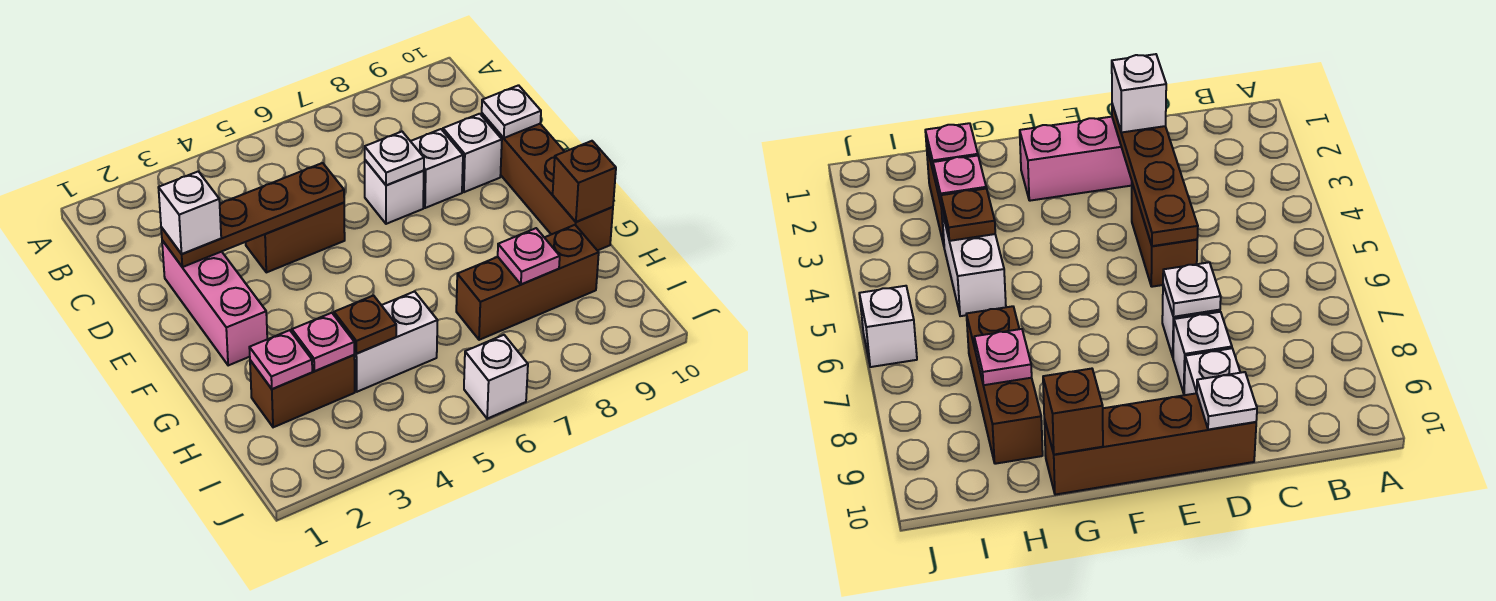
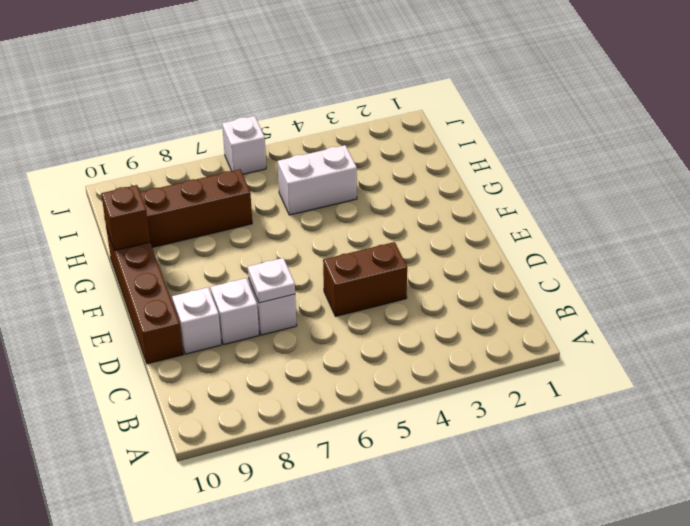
none -> pink brick D2:F2 level 1
none -> brown brick H2:H3 level 1
none -> brown plate D2:D5 level 2

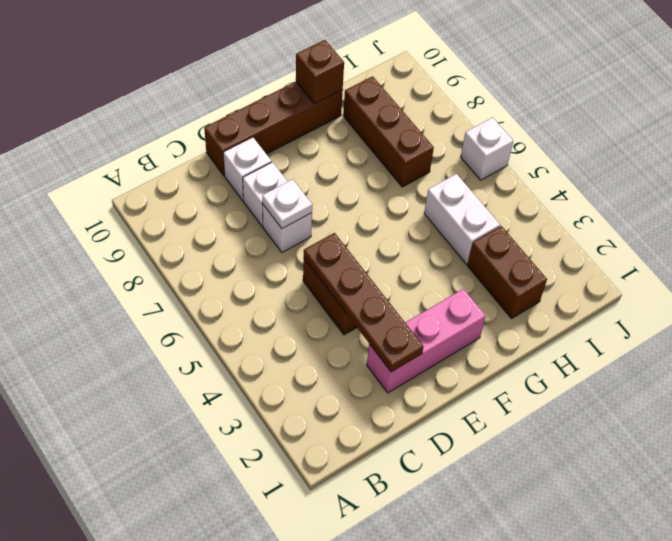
none -> white plate D10 level 2
none -> pink plate H2 level 2
none -> pink plate H3 level 2

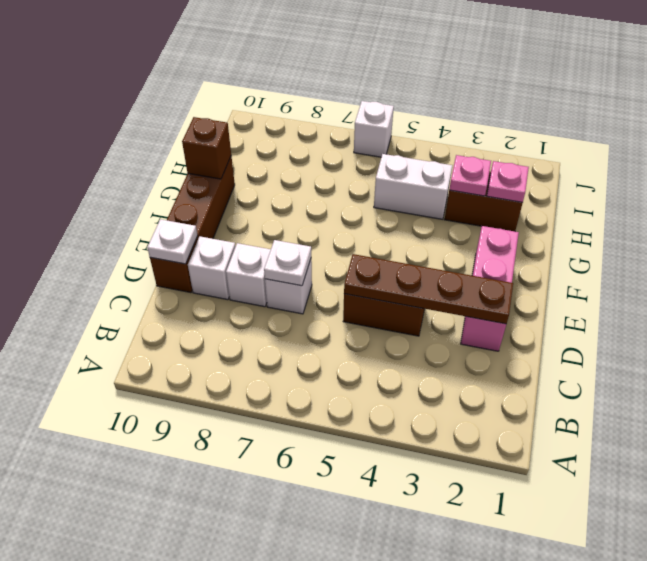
none -> brown brick H7:H9 level 1
none -> brown plate H4 level 2
none -> pink plate H8 level 2

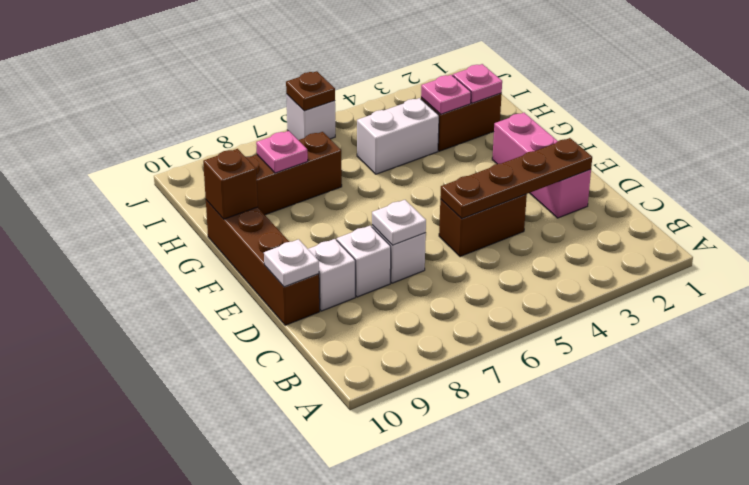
brown plate J6 level 2 -> brown plate H4 level 2
none -> white brick D2 level 3

